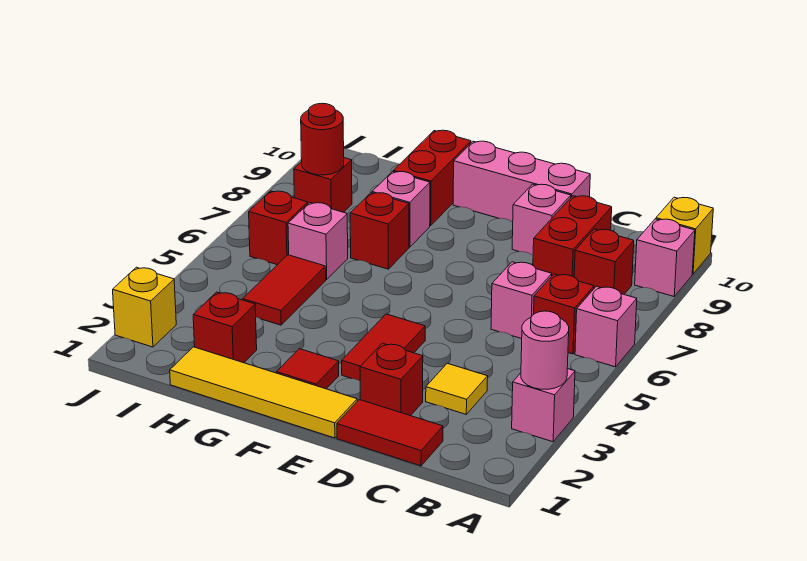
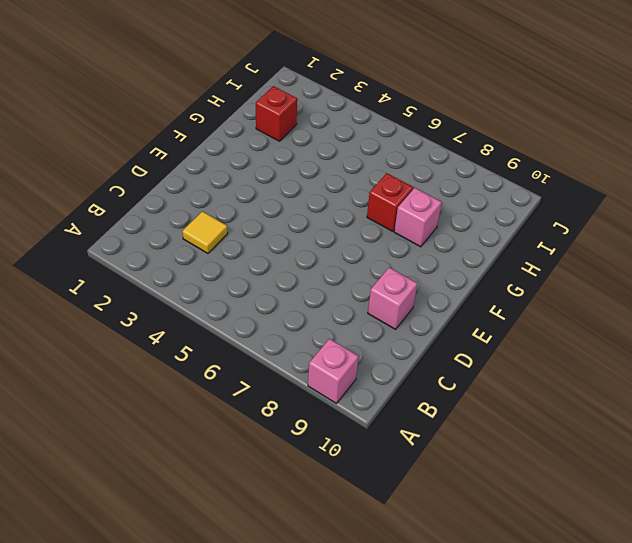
none -> pink brick A3 level 1
none -> pink brick A6 level 1
none -> yellow brick A10 level 1

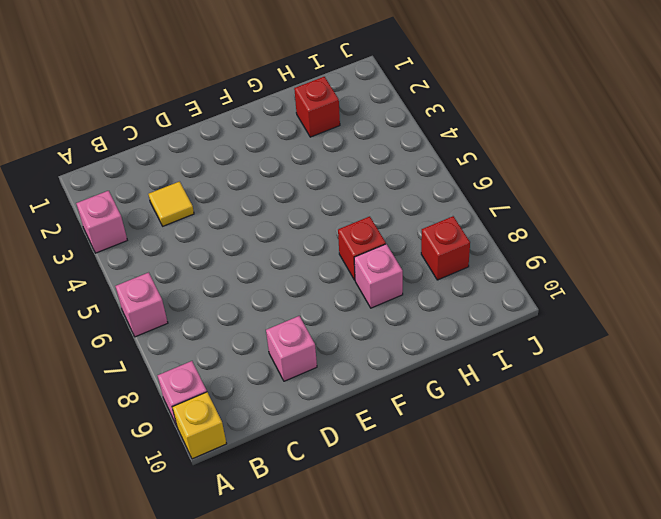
none -> red brick B6 level 1
none -> red brick B8 level 1
none -> red tile C1:D1 level 1

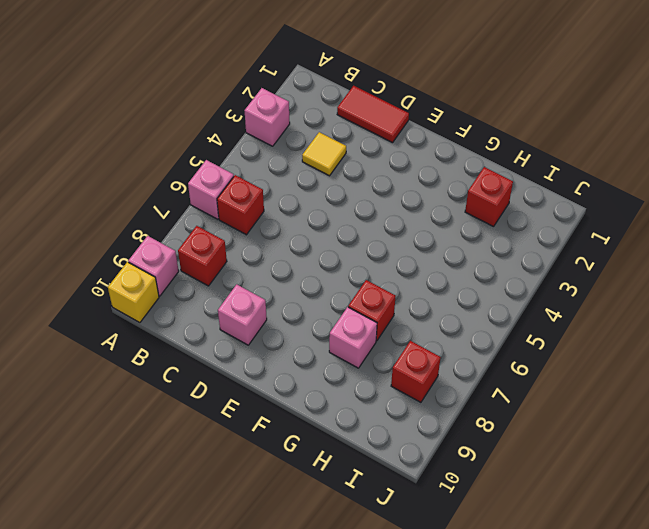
none -> pink brick C6 level 1
none -> red brick C8:C9 level 1
none -> red brick D2 level 1

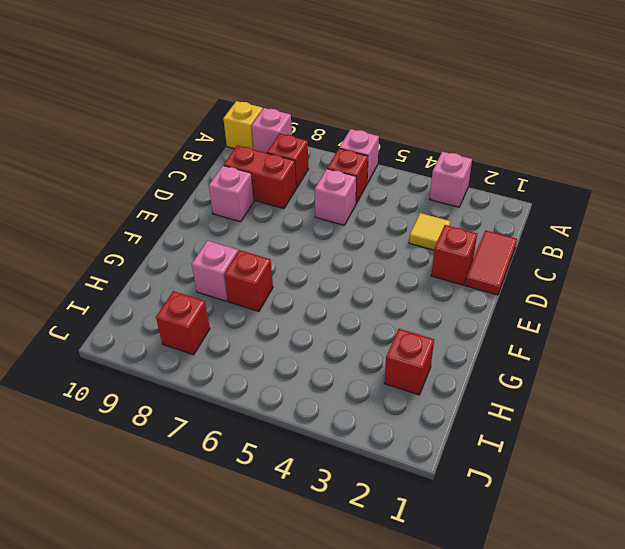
none -> pink brick D10:F10 level 1
none -> yellow tile E1:H1 level 1
none -> red tile E3:E4 level 1

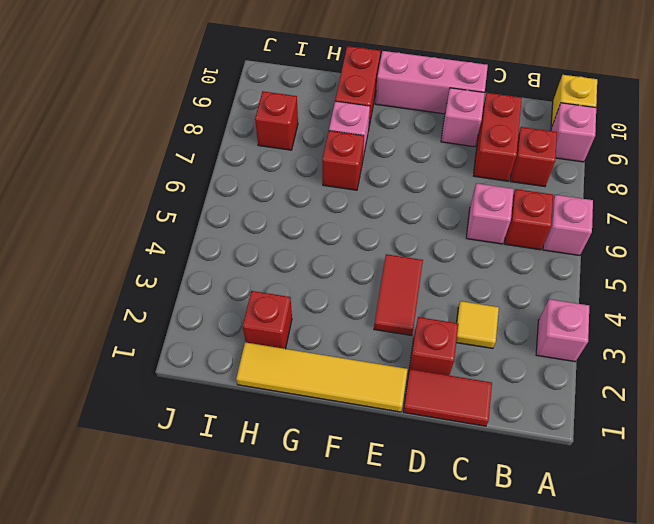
none -> red tile F2 level 1
none -> red tile H4:H5 level 1
none -> pink brick H6 level 1

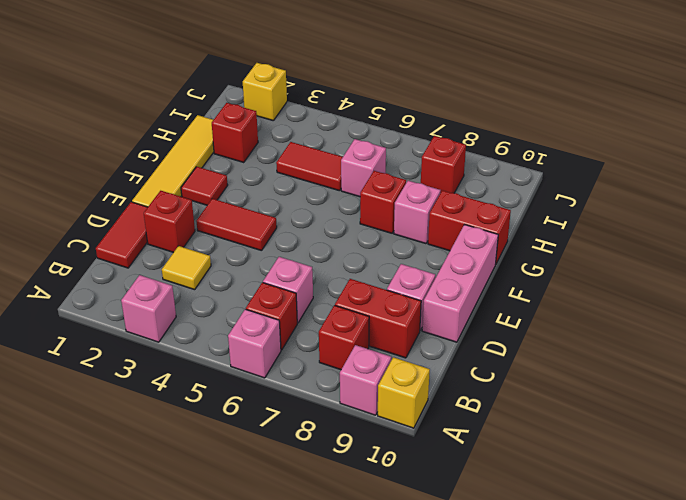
none -> red brick I6 level 1
none -> pink round brick A3 level 2
none -> red round brick I8 level 2

